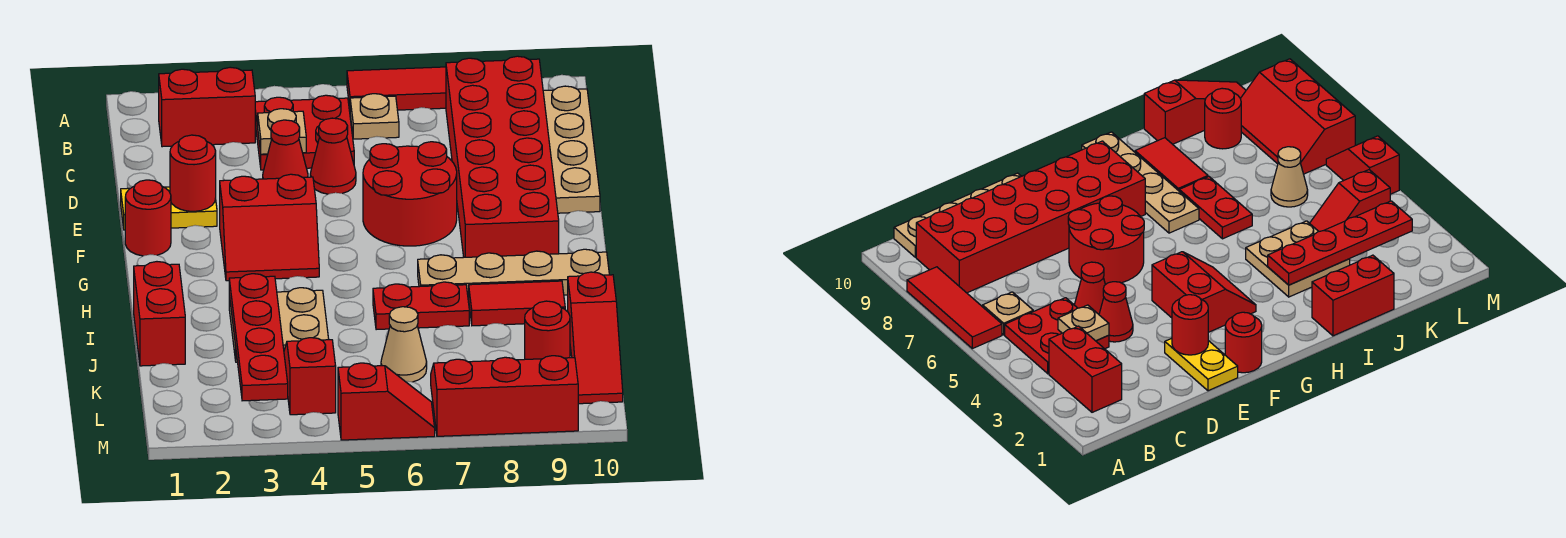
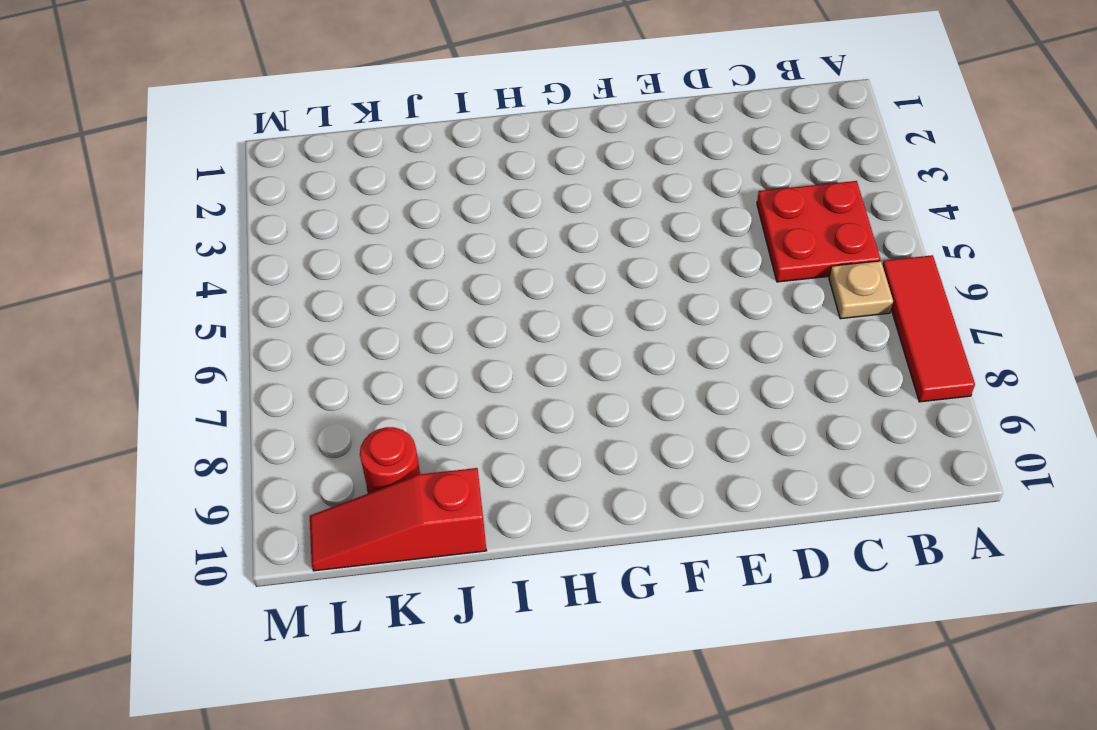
none -> red brick B2:B3 level 1
none -> red brick B8:G9 level 1
none -> tan plate B10:E10 level 1

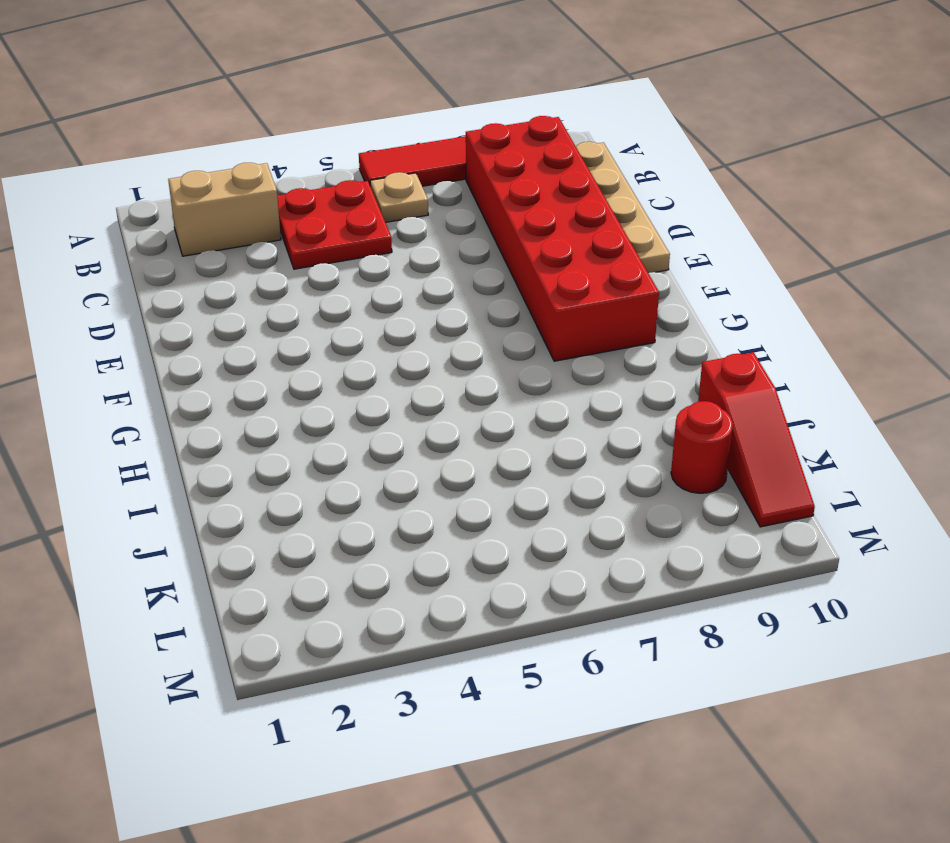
tan brick B2:B3 level 1 -> red brick B2:B3 level 1
none -> red cone D4 level 1
none -> red cone D5 level 1
none -> yellow plate E1:E2 level 1

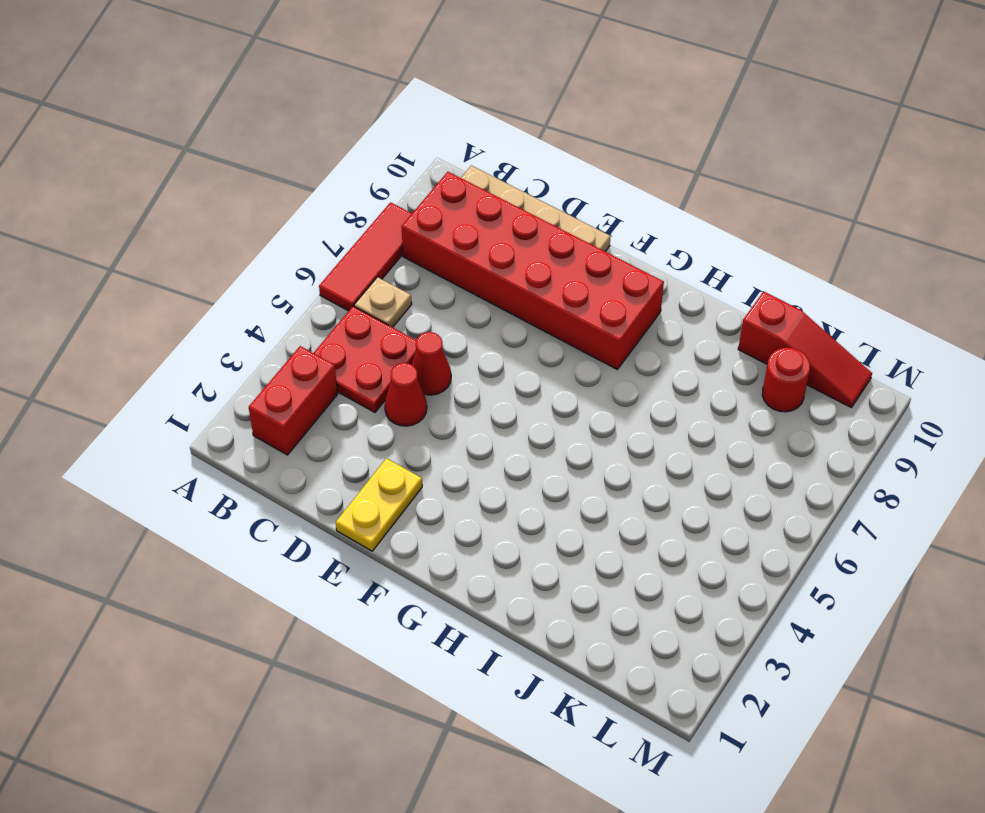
none -> red round brick E6:F7 level 1
none -> red round brick F1 level 1
none -> red slope F3:G4 level 1 top F

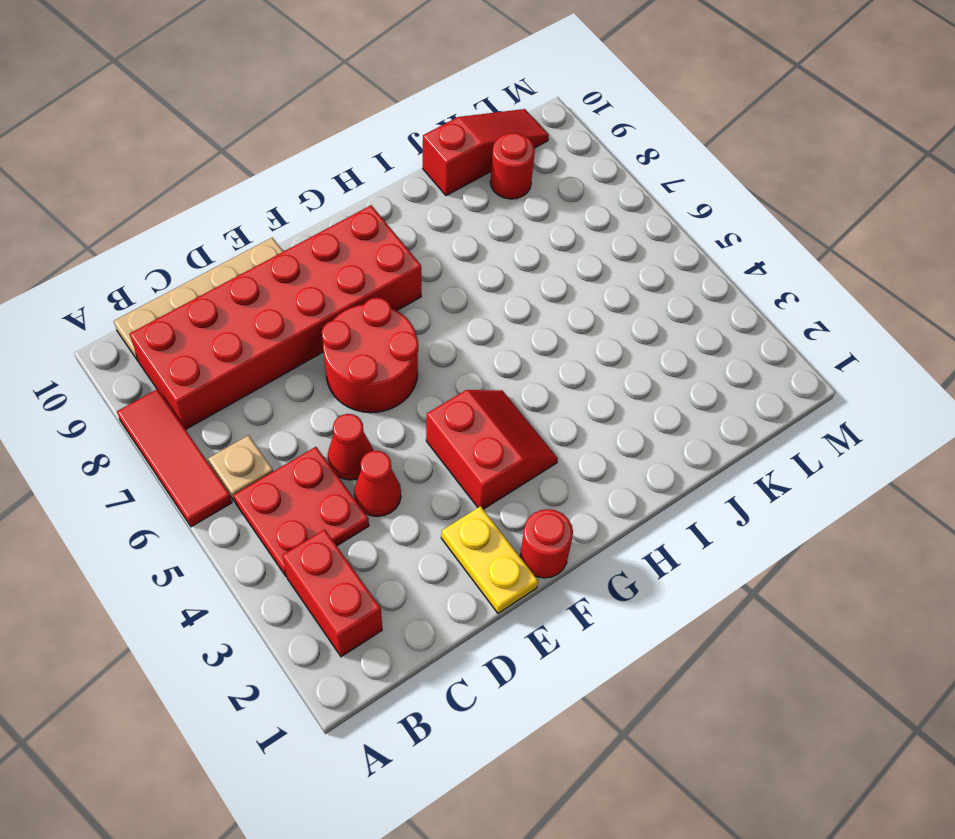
none -> tan plate H7:H10 level 1
none -> red brick I1:J1 level 1
none -> tan plate I3:J4 level 1

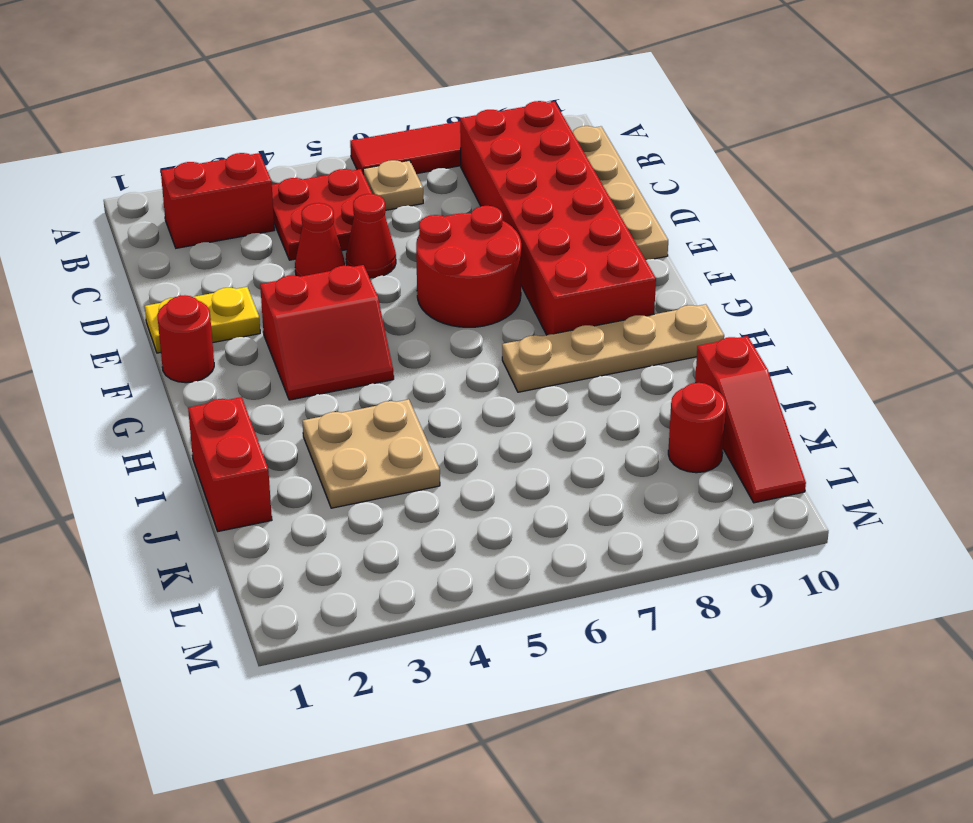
none -> red plate I6:I7 level 1
none -> red tile I8:I9 level 1
none -> red slope K4:L4 level 1 top L

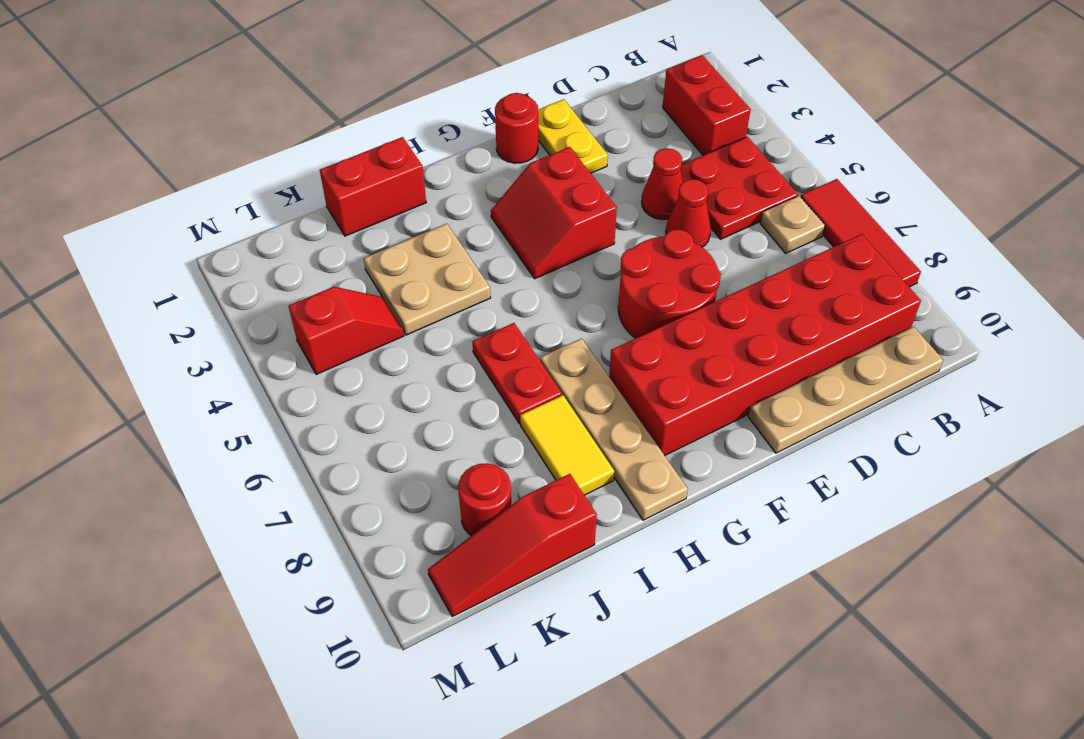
yellow tile I8:I9 level 1 -> red tile I8:I9 level 1
none -> tan cone K6 level 1
none -> red slope L7:M9 level 1 top M
none -> red slope M5:M6 level 1 top 5

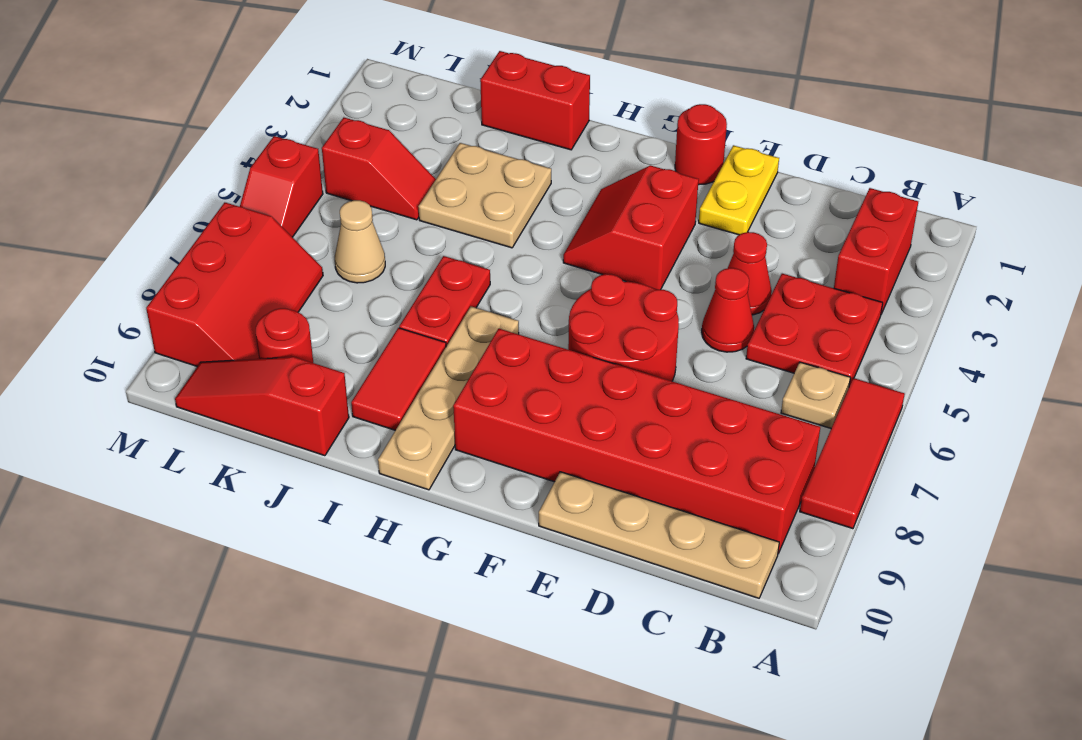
none -> tan plate C4 level 2
none -> red round brick E2 level 2
none -> red plate I3:L3 level 2

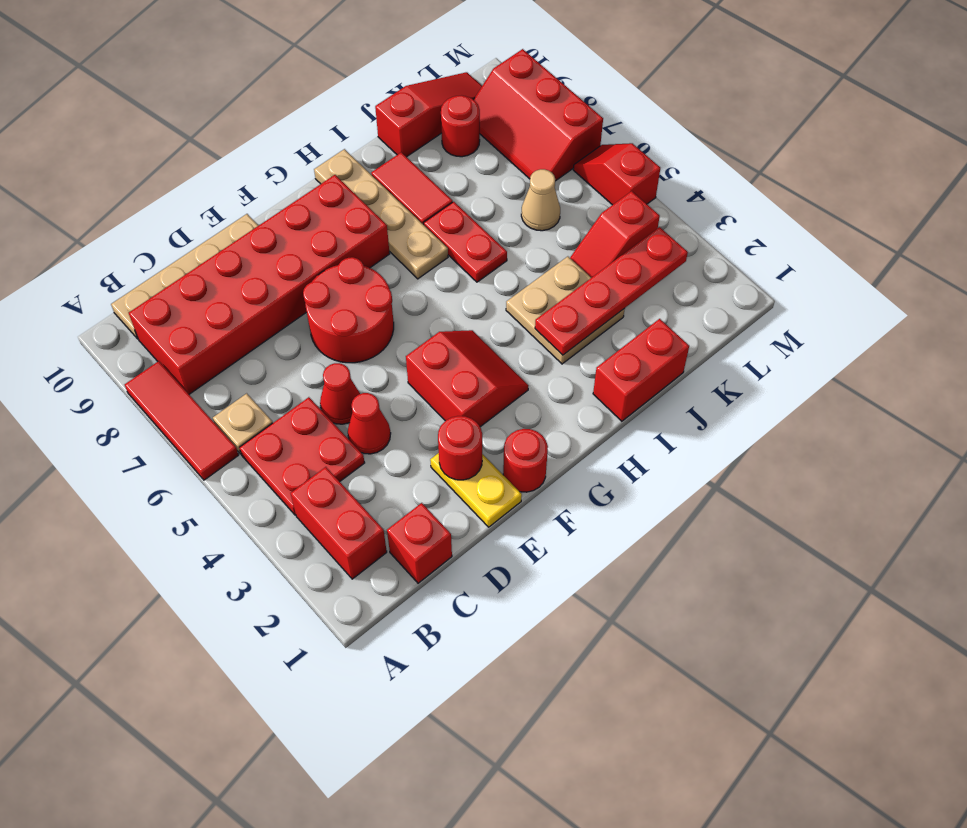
red brick C1 level 1 -> none
none -> tan plate C4 level 2

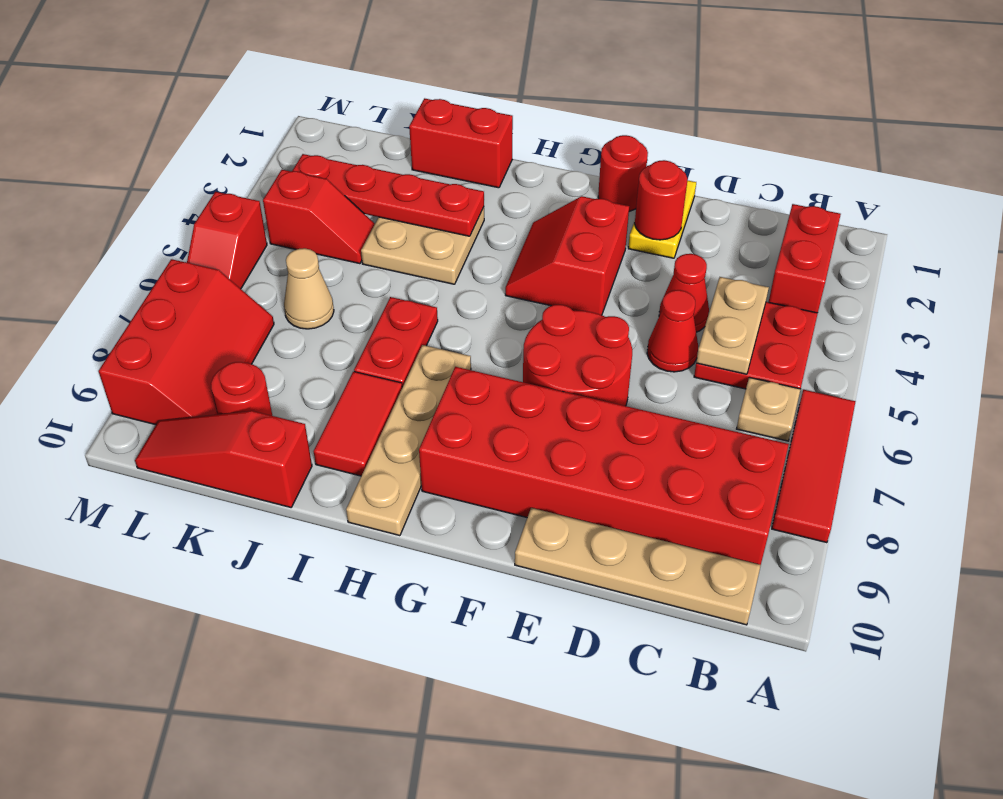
tan plate C4:C5 level 2 -> tan plate C4 level 2

